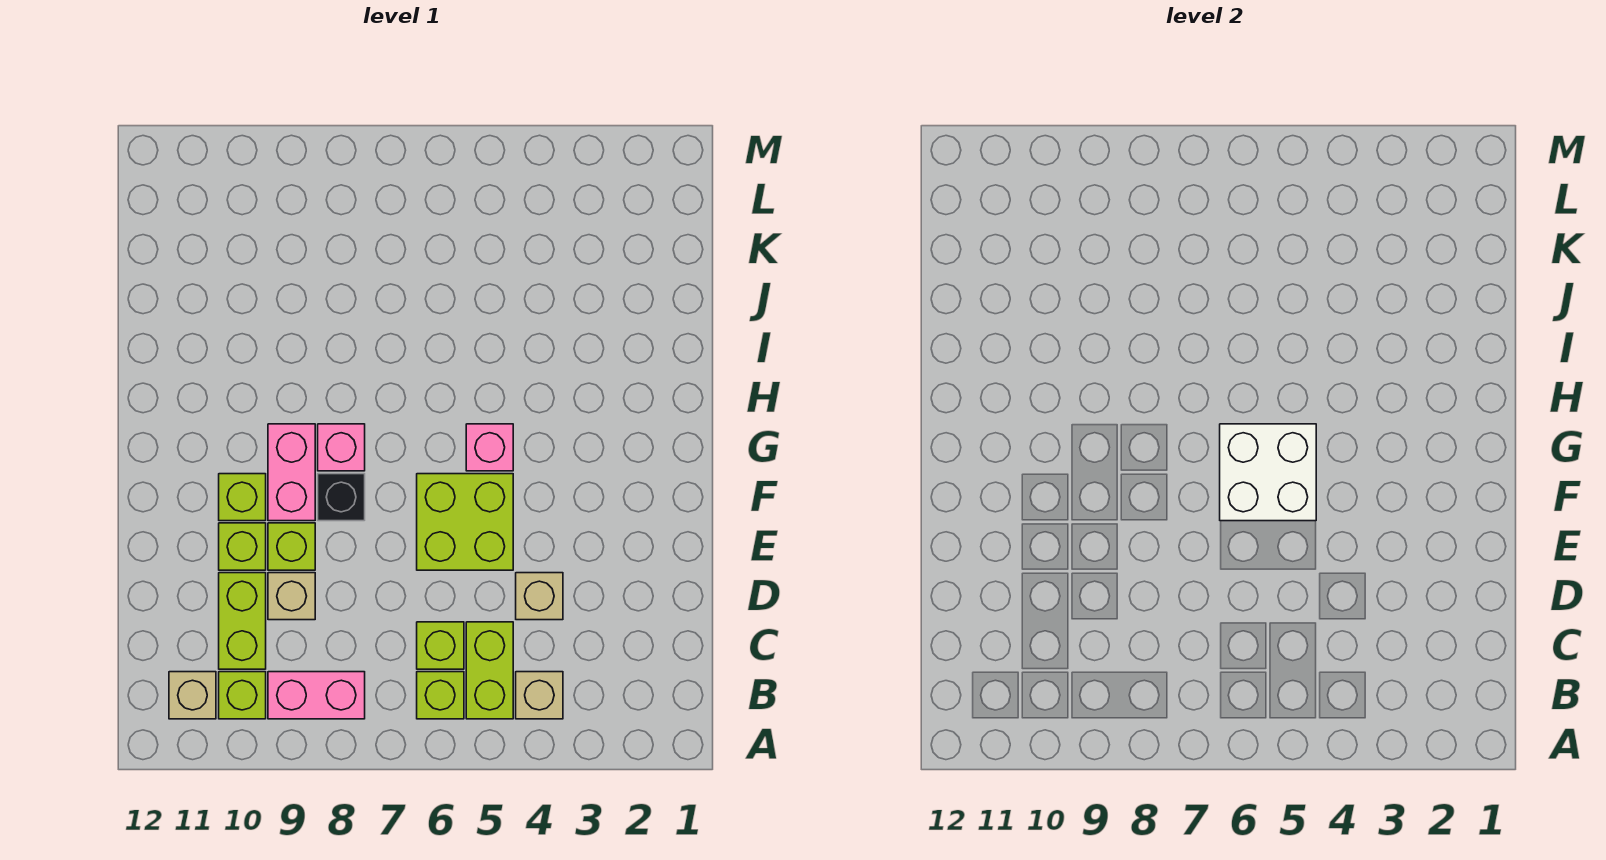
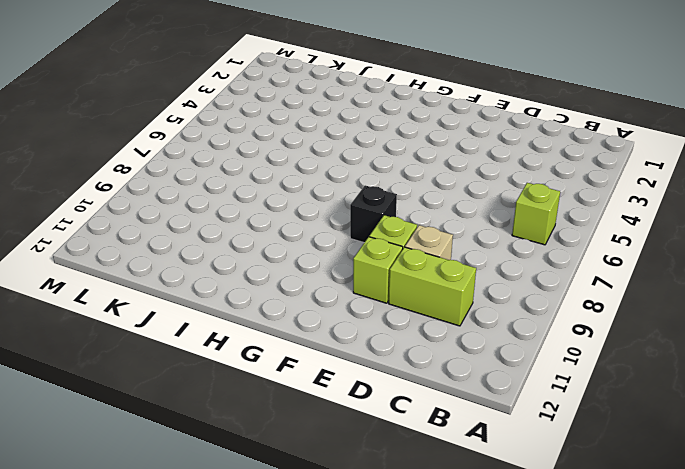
none -> tan brick B4 level 1
none -> lime brick B5:C5 level 1
none -> pink brick B8:B9 level 1

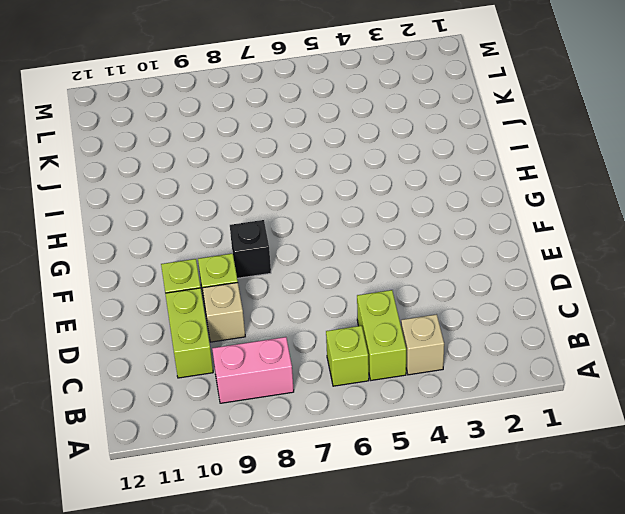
none -> lime brick B10 level 1
none -> tan brick B11 level 1
none -> lime brick C6 level 1

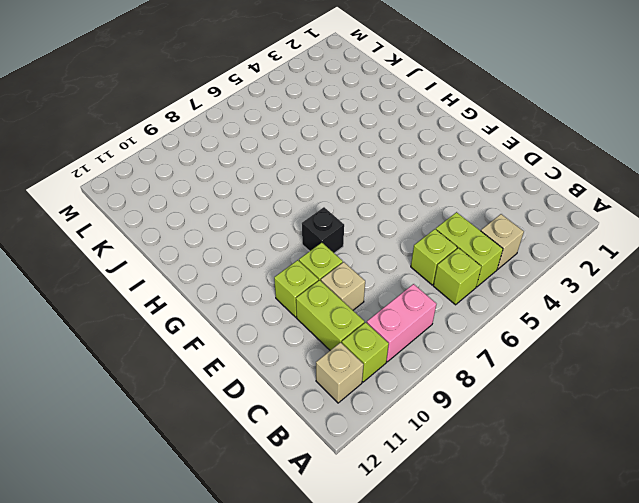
none -> tan brick D4 level 1
none -> lime brick E5:F6 level 1
none -> pink brick F9:G9 level 1

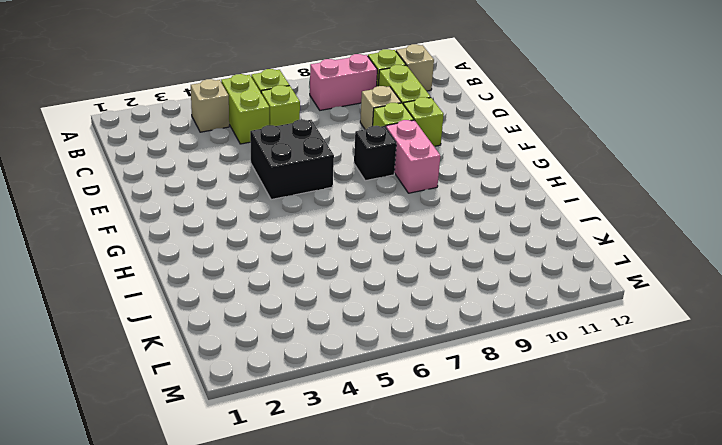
black brick E5:F6 level 1 -> lime brick E5:F6 level 1
none -> tan brick D4 level 1
none -> lime brick F10 level 1
none -> pink brick G5 level 1

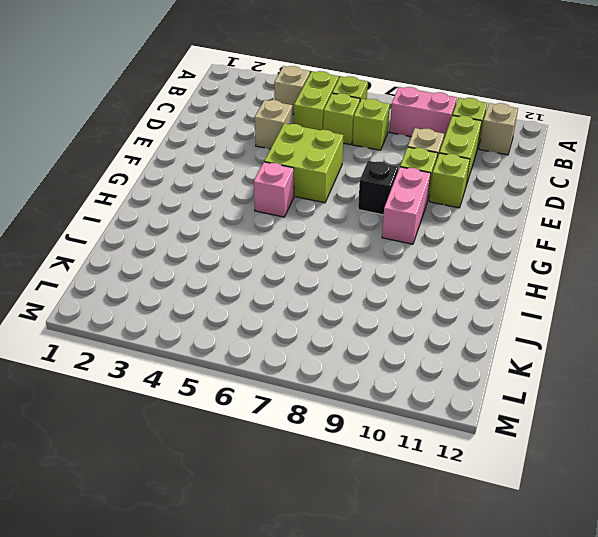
lime brick C7 level 1 -> lime brick F10 level 1
none -> pink brick G8 level 1
none -> white brick F5:G6 level 2

